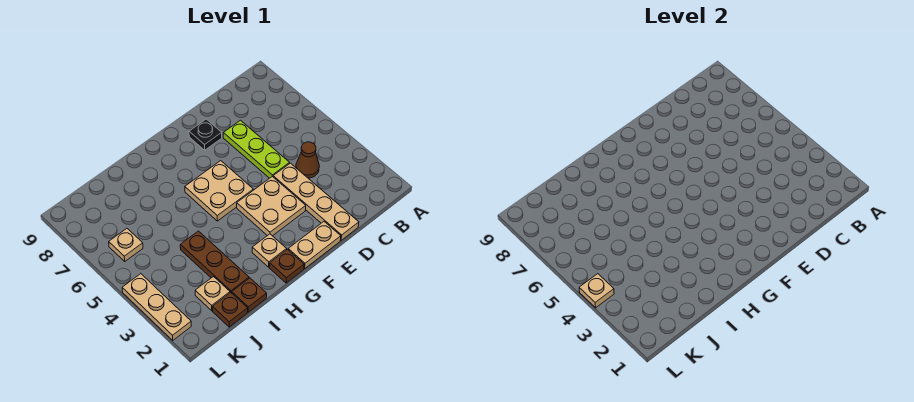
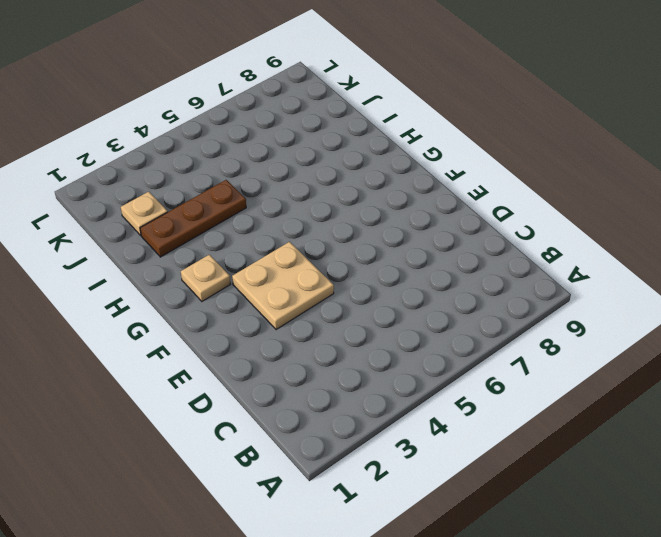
none -> brown cone C4 level 1
none -> tan plate D1:D4 level 1
none -> lime plate D5:D7 level 1

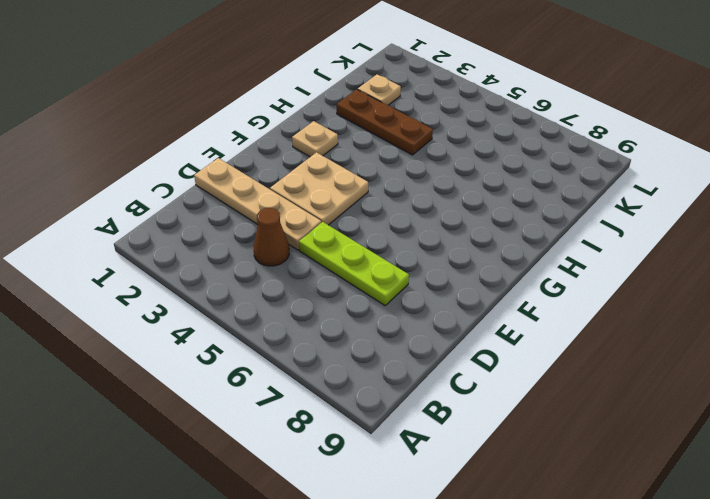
none -> tan plate E1:F1 level 1
none -> black plate E8 level 1
none -> tan plate F5:G6 level 1

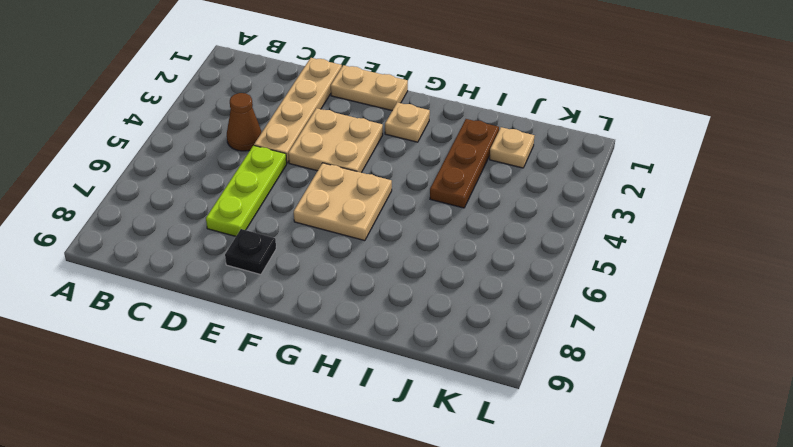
none -> brown plate G1 level 1
none -> brown plate I1 level 1
none -> brown plate J1 level 1

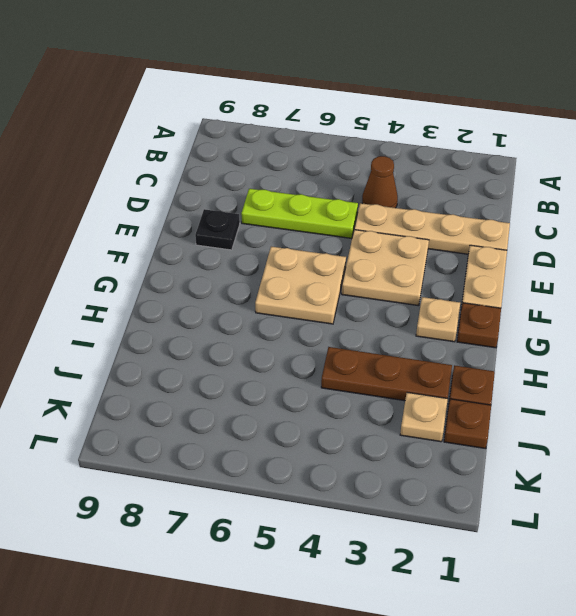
none -> tan plate K6 level 1
none -> tan plate L2:L4 level 1
none -> tan plate L4 level 2

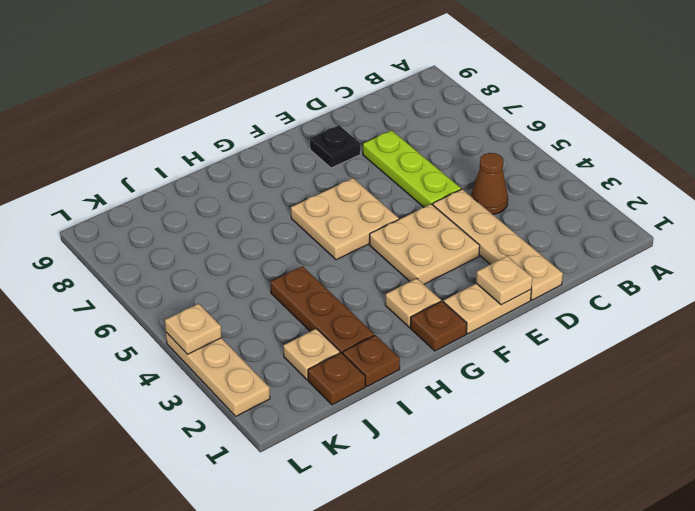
tan plate E1 level 2 -> tan plate K6 level 1

